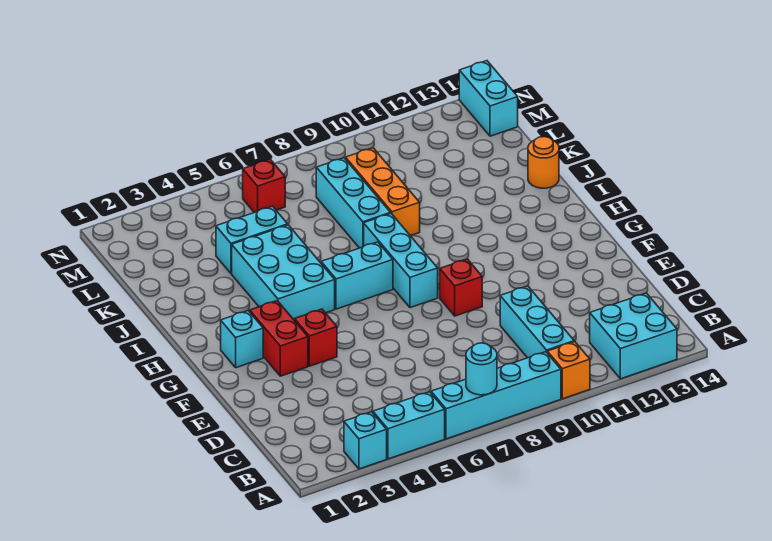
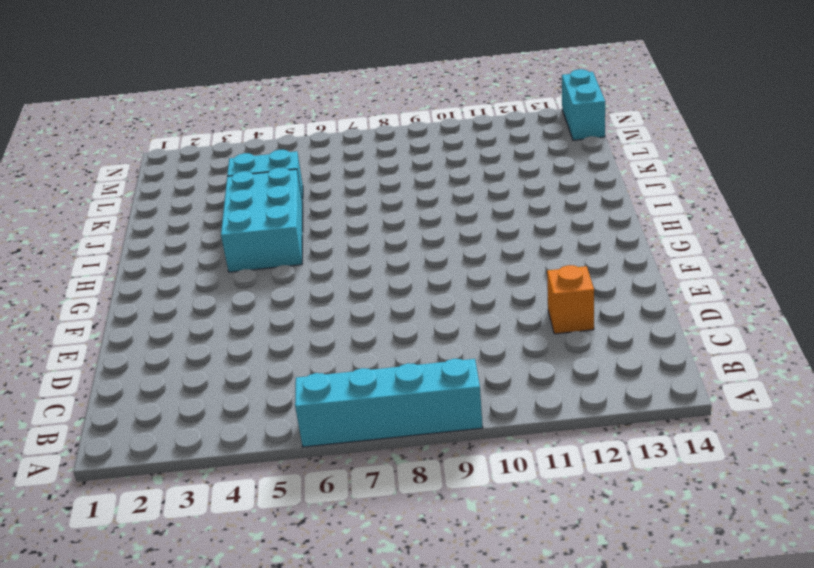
orange brick D12 level 1 -> orange brick A10 level 1
none -> cyan brick A3 level 1
none -> cyan brick A4:A5 level 1
none -> cyan brick A12:B13 level 1

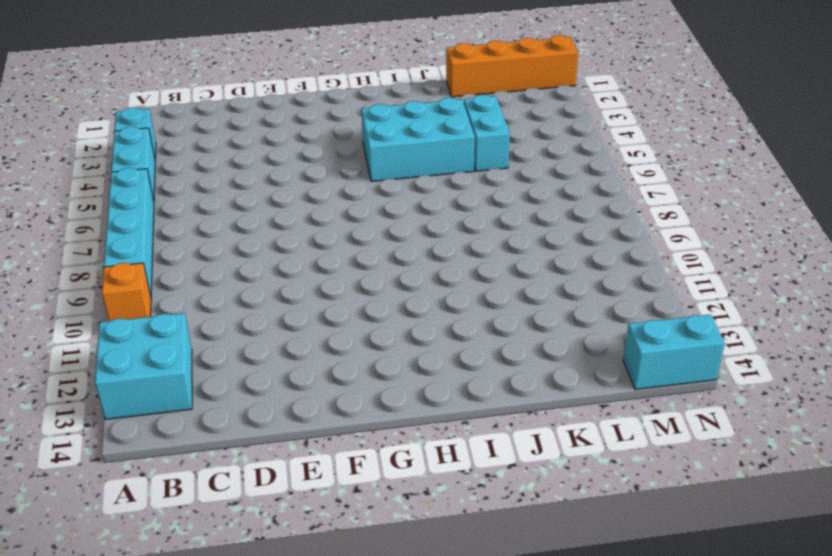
orange brick K1:N1 level 1 -> none
none -> cyan brick B10:D10 level 1
none -> red brick F3:G3 level 1
none -> red brick F4 level 1

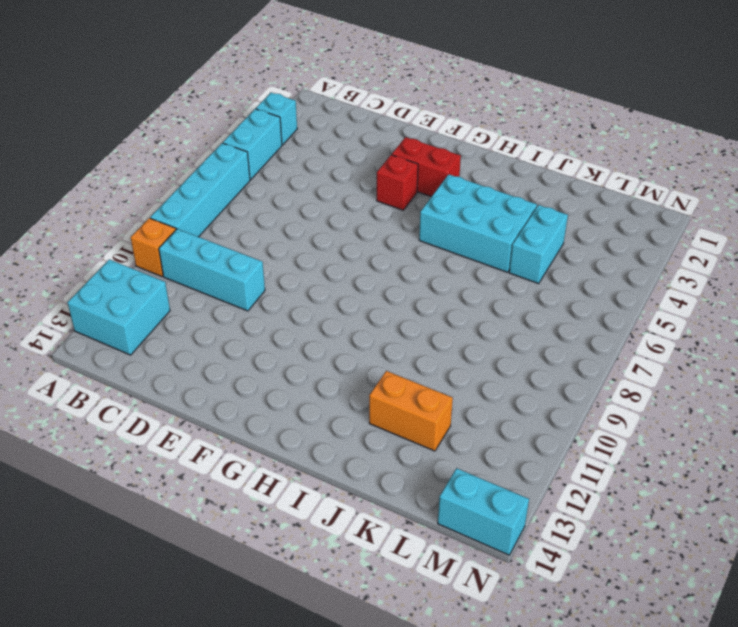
orange brick J12:K12 level 1 -> none
none -> red brick F9 level 1
none -> cyan brick G2 level 1
none -> cyan brick G8:I8 level 1

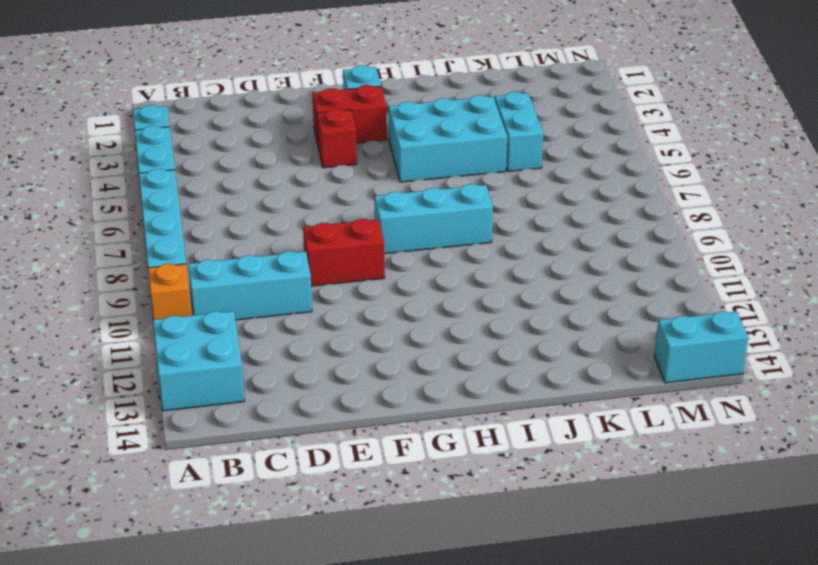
red brick E9:F9 level 1 -> red brick F9 level 1
none -> cyan brick H6:H7 level 1
none -> cyan brick J8:L8 level 1
none -> orange brick J9:L9 level 1

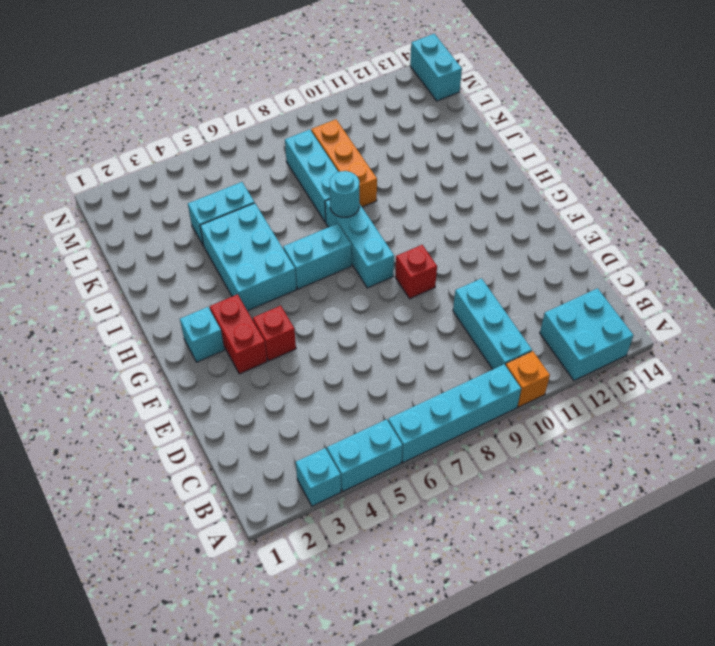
cyan round brick I8 level 2 -> cyan round brick A7 level 2
none -> orange round brick J14 level 1
none -> red brick M6 level 1

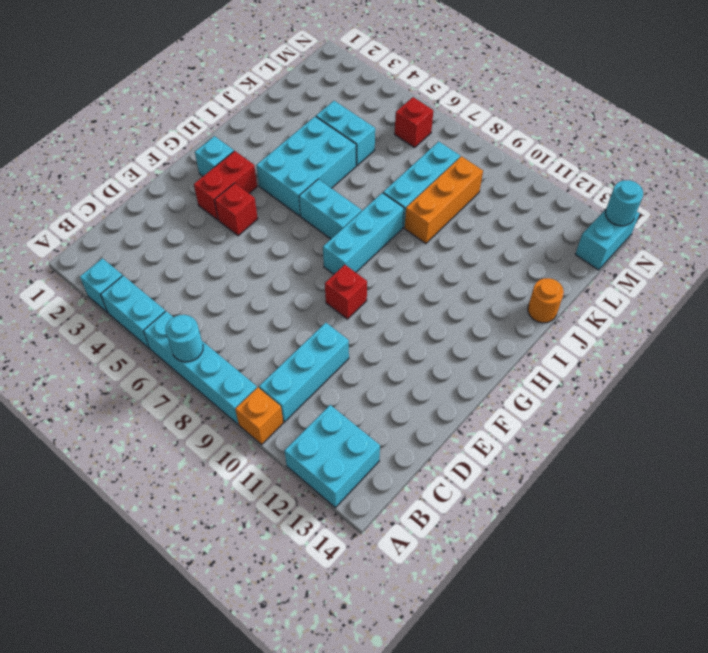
cyan round brick N14 level 2 -> none

